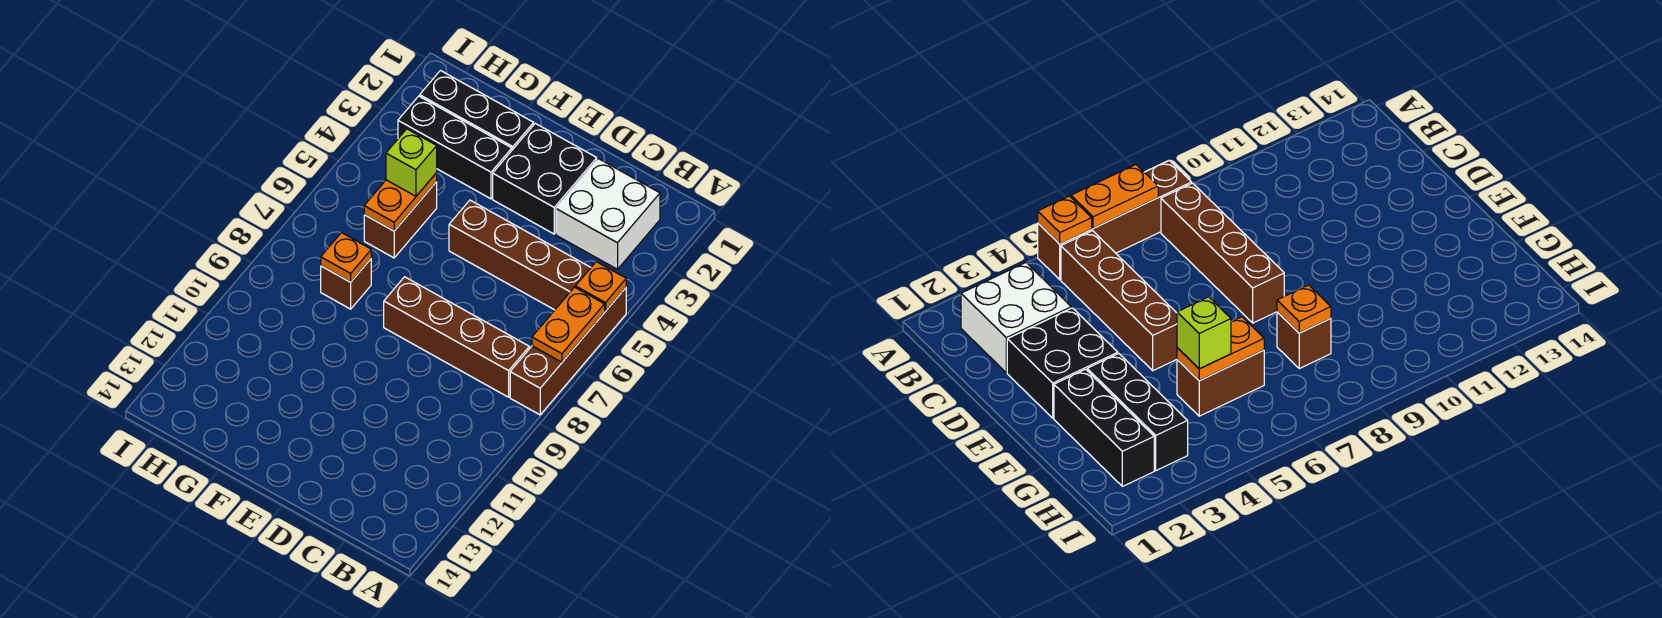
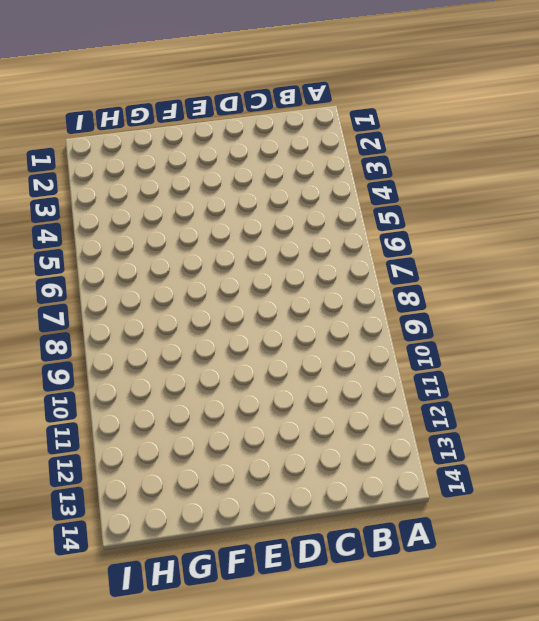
none -> brown brick A5:A8 level 1
none -> white brick B2:C3 level 1
none -> brown brick B5:E5 level 1

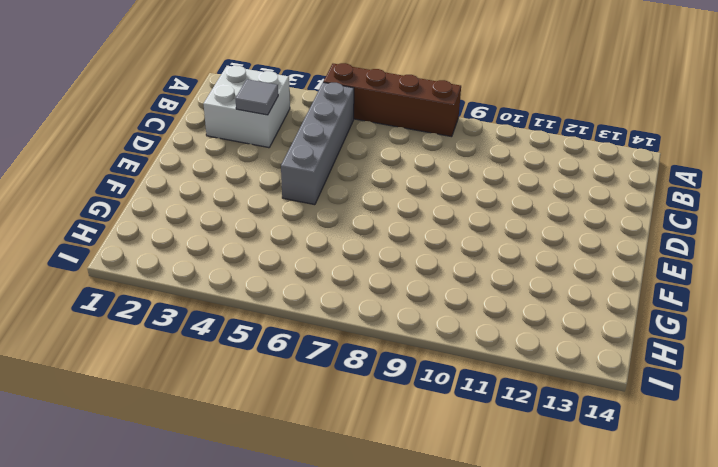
grey brick B5:E5 level 1 -> brown brick B5:E5 level 1
grey tile C3 level 2 -> none
none -> brown brick B8:E8 level 1
none -> black brick D2:E3 level 1
none -> black brick F2:H2 level 1

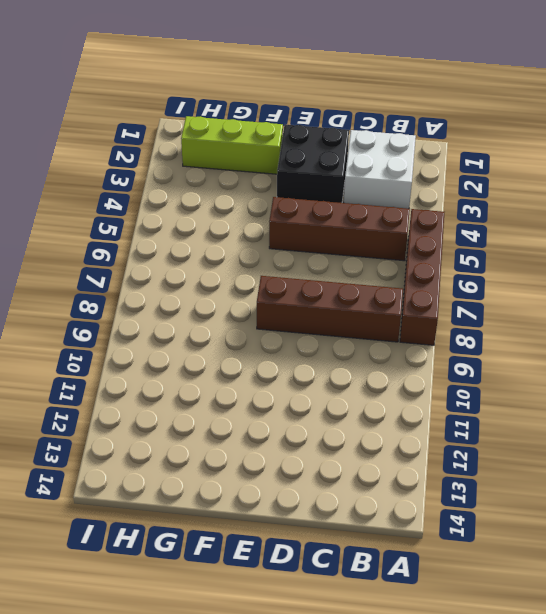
lime brick F2:H2 level 1 -> black brick F2:H2 level 1
none -> black brick F3:H3 level 1
none -> brown brick G5:G6 level 1
none -> brown brick G8 level 1

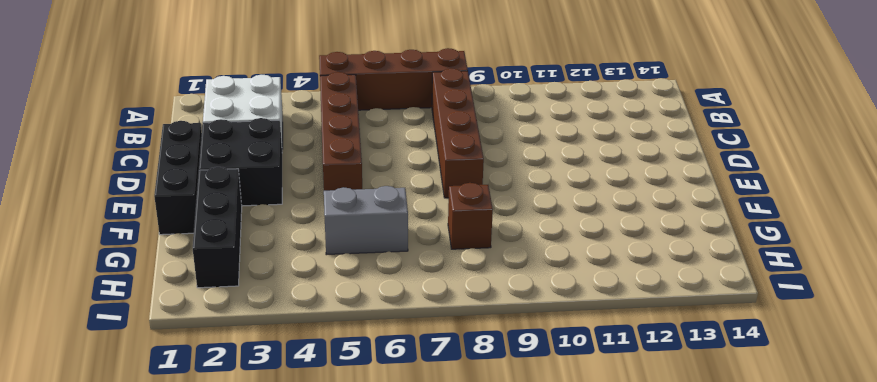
black brick D1:F1 level 1 -> black brick F3:H3 level 1
grey brick G5:G6 level 1 -> brown brick G5:G6 level 1
none -> orange plate A5 level 2
none -> orange plate A6:A7 level 2
none -> orange plate G5:G6 level 2

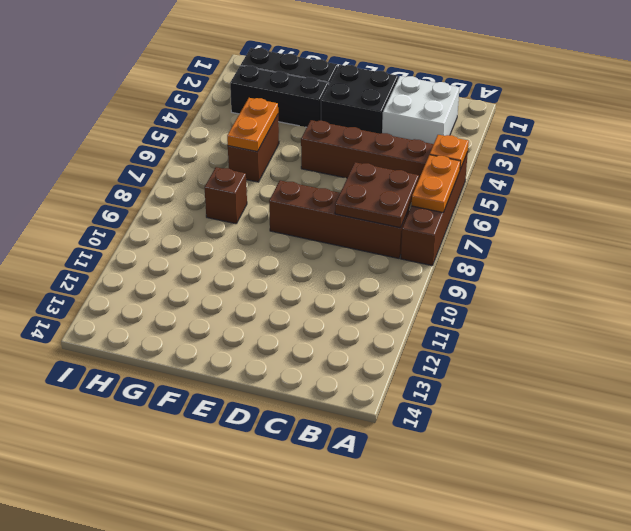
brown plate B7:C8 level 2 -> none
none -> orange plate G8 level 2
none -> lime brick G5 level 3

